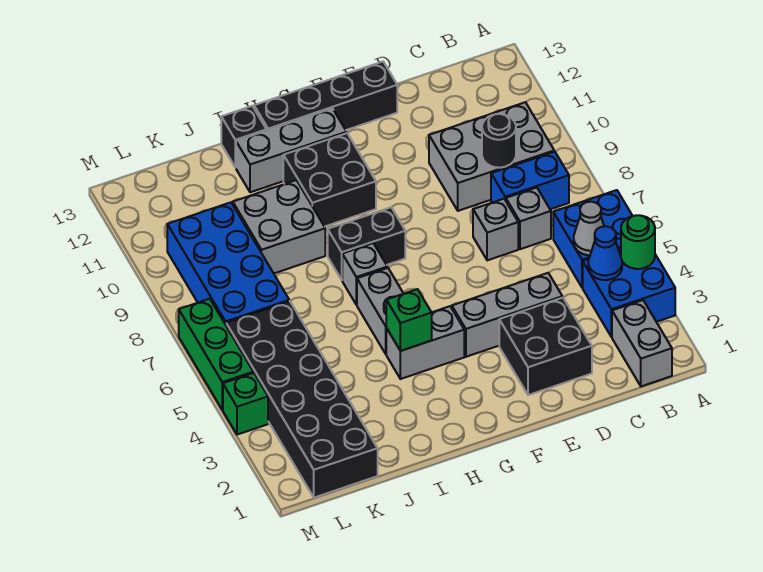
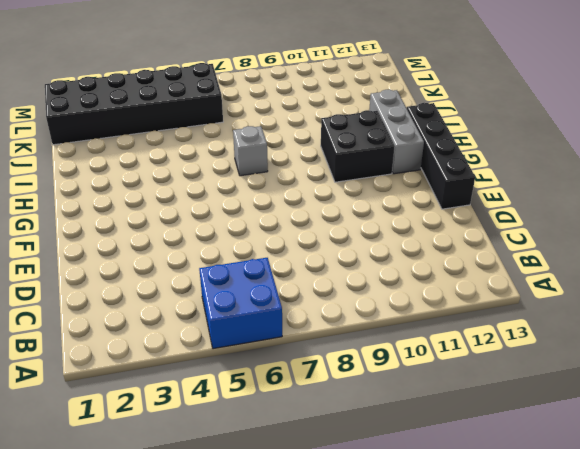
none -> blue brick A3:B4 level 1
none -> grey brick B1:B2 level 1
none -> blue brick B8:C8 level 1

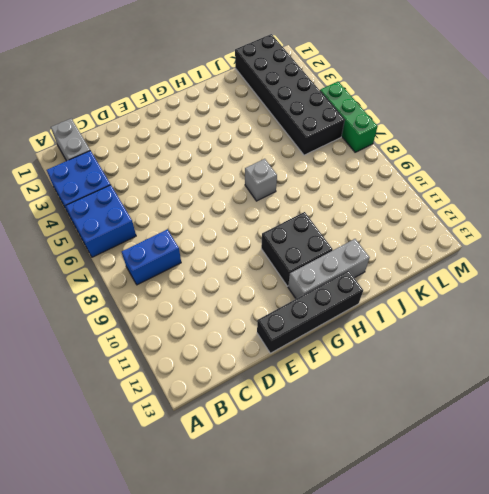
none -> grey brick B9:D10 level 1
none -> grey brick C7 level 1
none -> black brick D2:E3 level 1

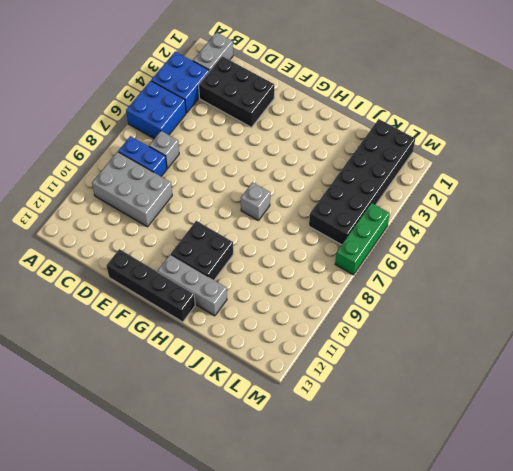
black brick C2:E3 level 1 -> black brick D2:E3 level 1
none -> grey brick D4:F4 level 1
none -> grey brick D7 level 1
none -> grey brick G4:H4 level 1

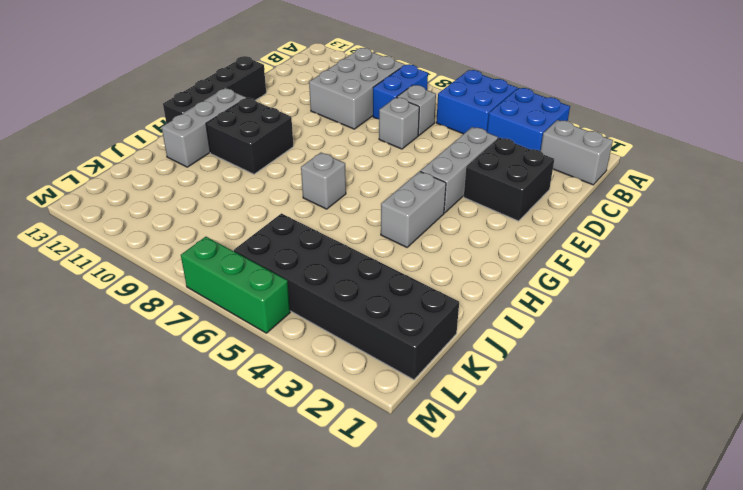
none -> black brick G8:H8 level 1
none -> grey brick H5:H6 level 1
none -> grey brick I9:J10 level 1

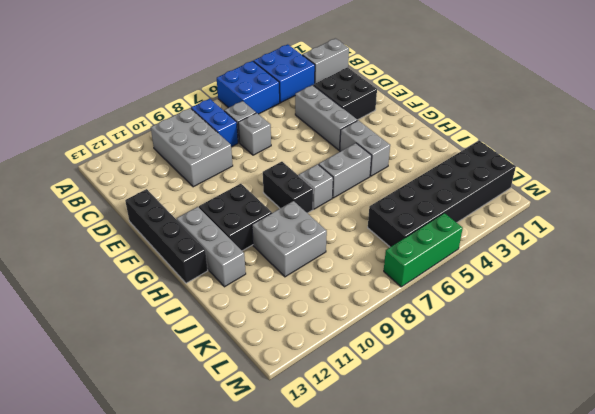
none -> black brick I13 level 1
none -> blue brick K7:L10 level 1
none -> green brick M4 level 1

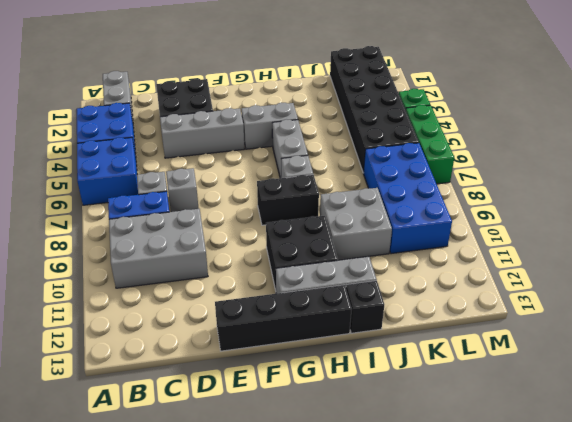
none -> green round brick A4 level 2
none -> blue cone B4 level 2
none -> grey cone B5 level 2

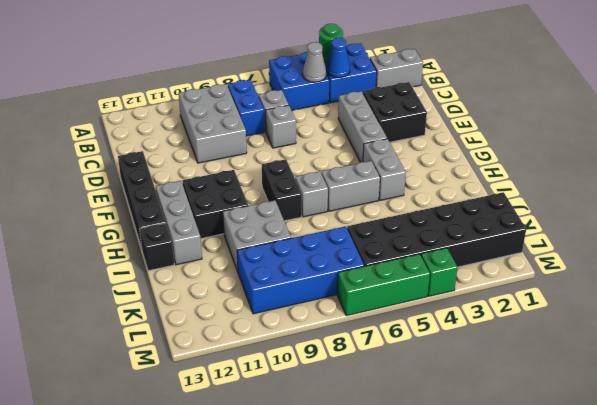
none -> black round brick C9 level 2
none -> green brick H4 level 2

